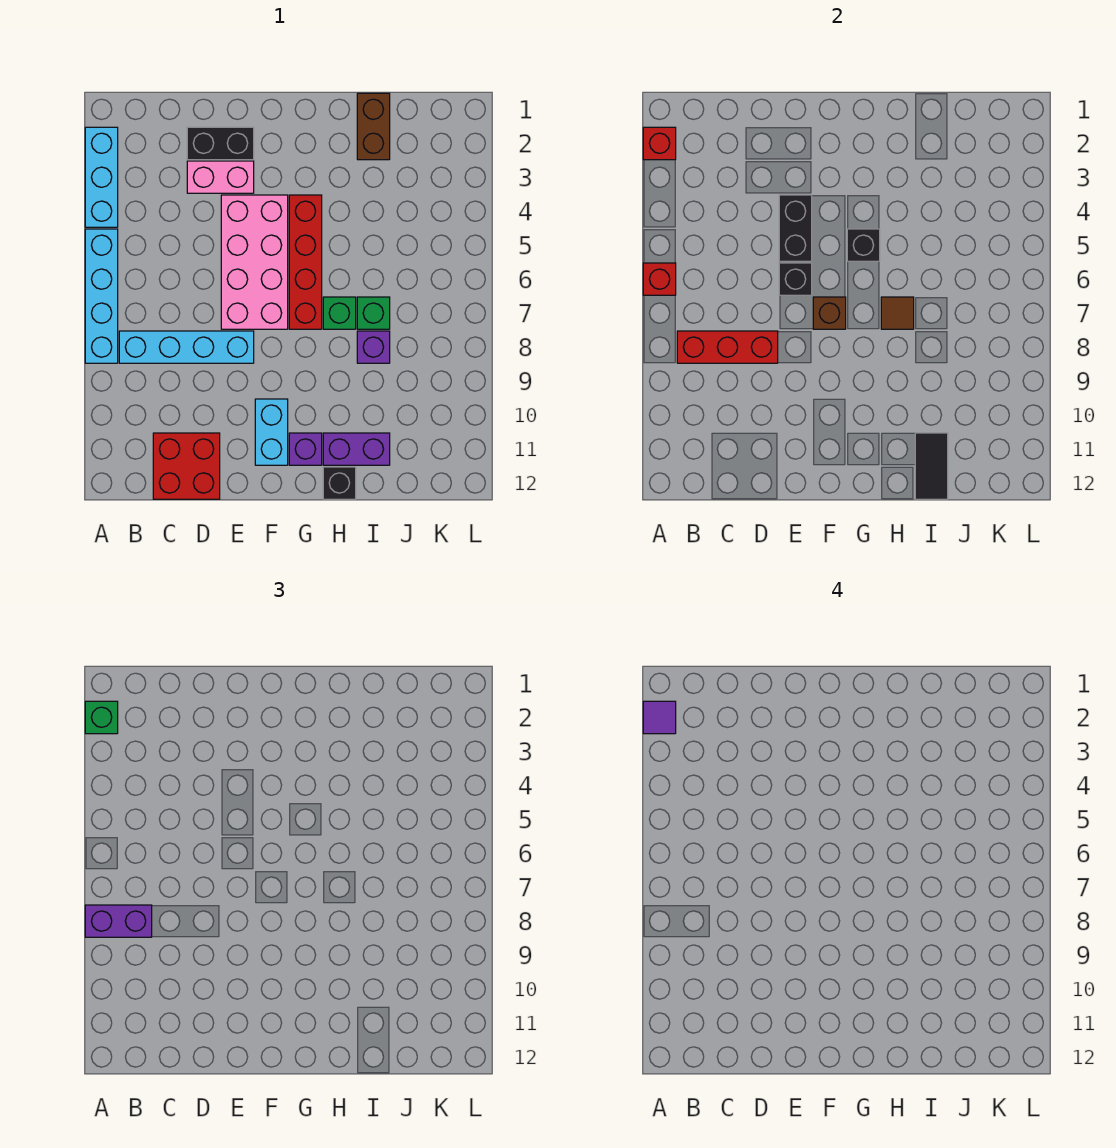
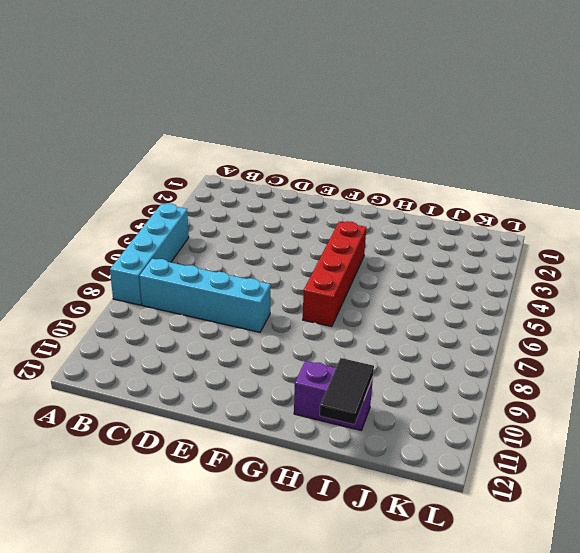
none -> cyan brick A2:A4 level 1
none -> red brick C11:D12 level 1
none -> black brick D2:E2 level 1

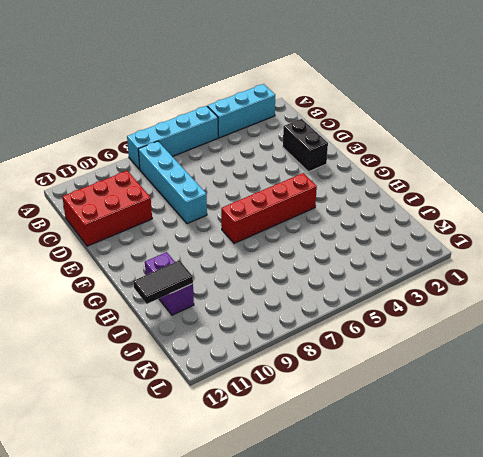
red brick C10:D12 level 1 -> red brick C11:D12 level 1
none -> pink brick D3:E3 level 1
none -> pink brick E4:F7 level 1
none -> cyan brick F10:F11 level 1

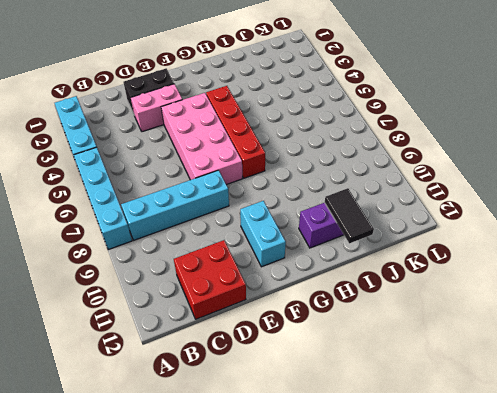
none -> purple brick G11 level 1
none -> green brick H7 level 1
none -> black brick H12 level 1

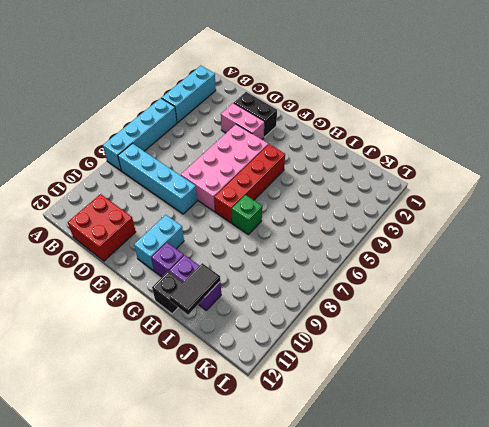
none -> brown brick I1:I2 level 1
none -> green brick I7 level 1
none -> purple brick I8 level 1

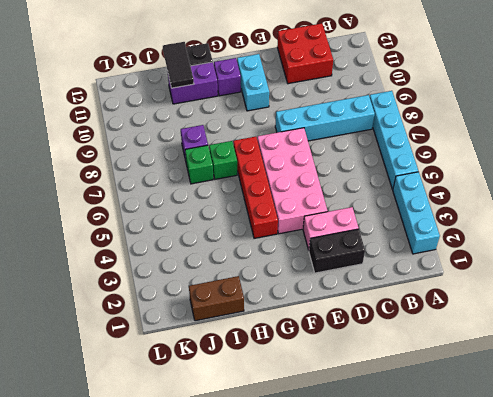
brown brick I1:J1 level 1 -> brown brick I1:I2 level 1
none -> red brick A2 level 2
none -> red brick A6 level 2
none -> red brick B8:D8 level 2

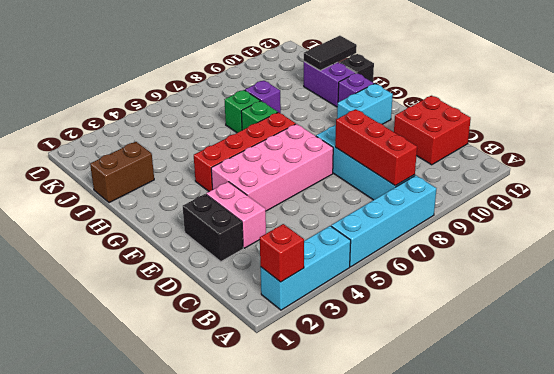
none -> red brick A6 level 2
none -> black brick E4:E5 level 2
none -> black brick E6 level 2

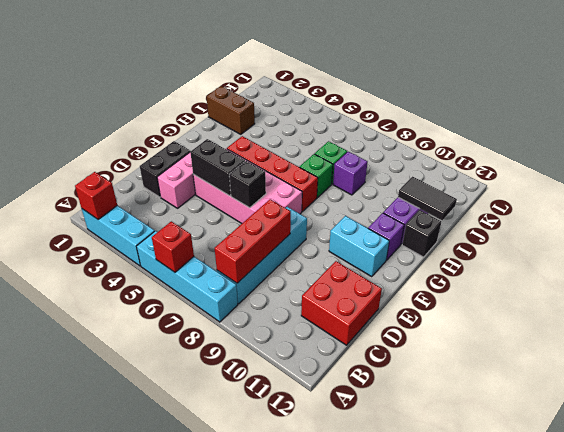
none -> brown brick F7 level 2
none -> black brick G5 level 2
none -> brown tile H7 level 2

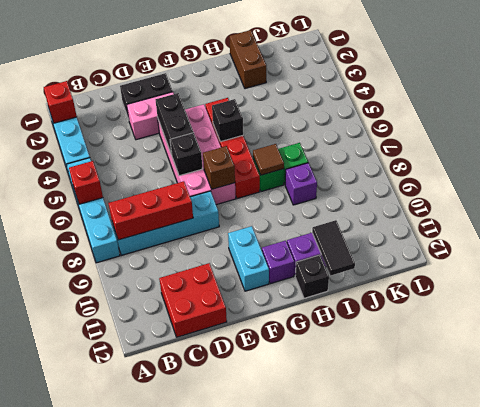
none -> green brick A2 level 3
none -> purple brick A8:B8 level 3
none -> purple tile A2 level 4

